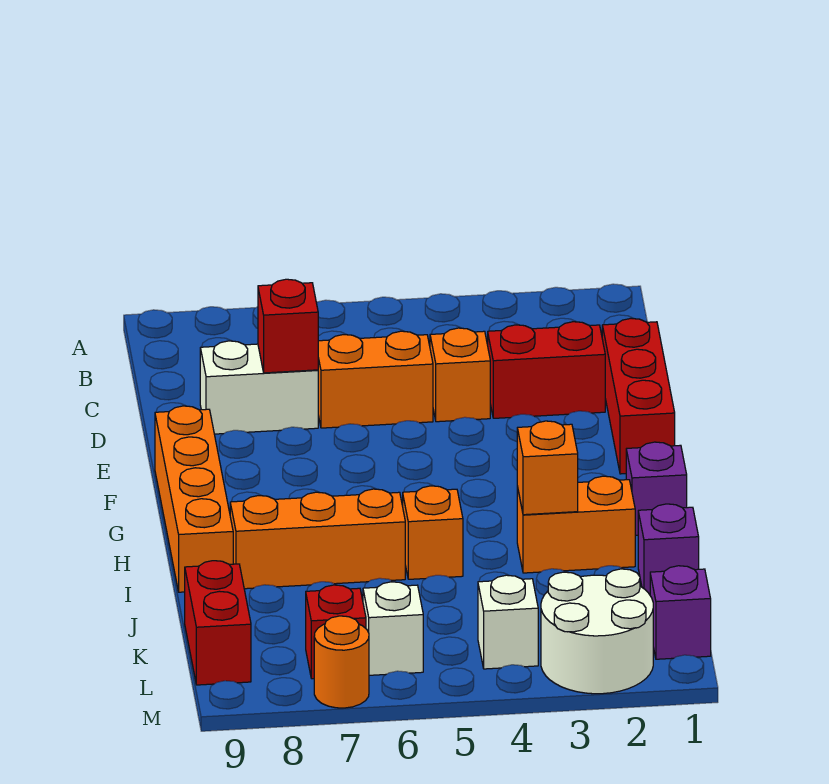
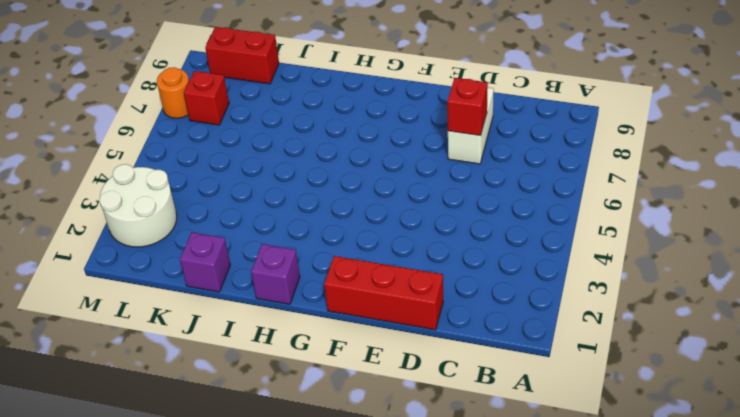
none -> red brick D2:D3 level 1
none -> orange brick D4 level 1
none -> orange brick D5:D6 level 1

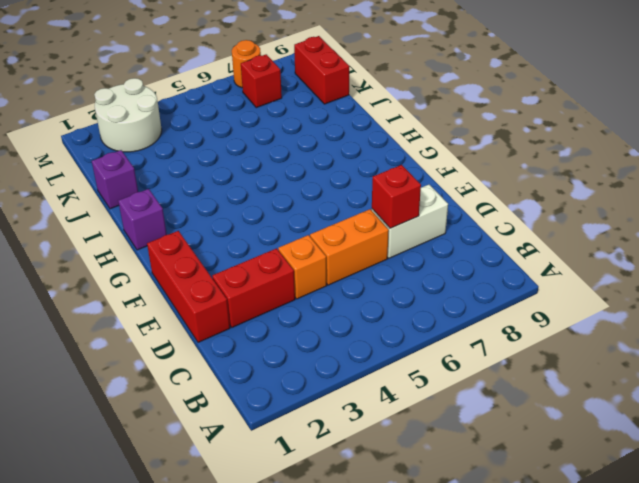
none -> orange brick F9:I9 level 1
none -> orange brick I2:I3 level 1
none -> orange brick I5 level 1

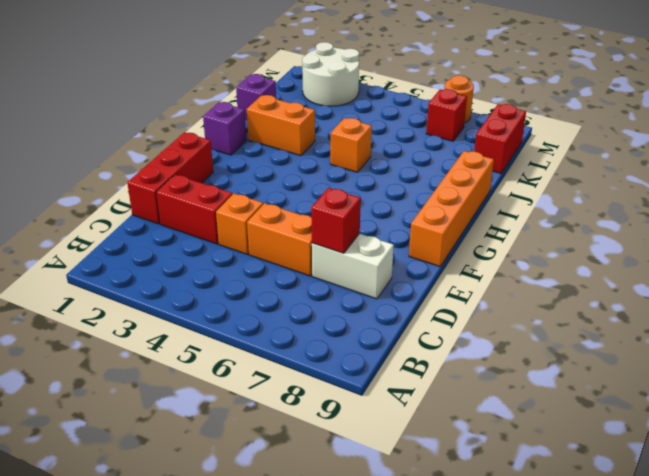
none -> orange brick I6:I8 level 1
none -> purple brick L1 level 1
none -> white brick L4 level 1

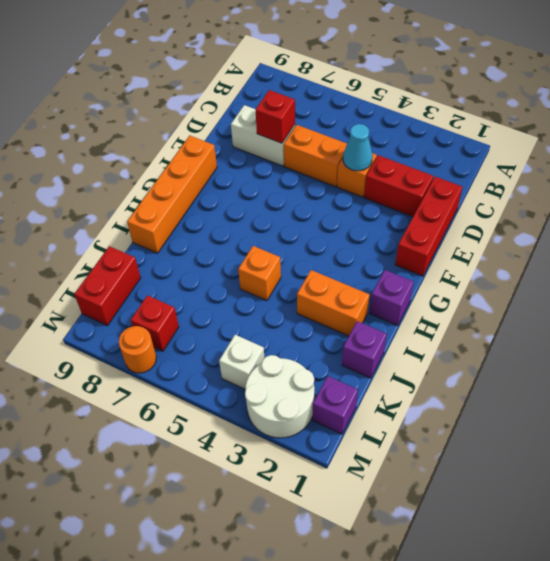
cyan cone D4 level 2 -> none
none -> orange brick I6:I8 level 1
none -> white brick L6 level 1
none -> orange brick I3 level 2

